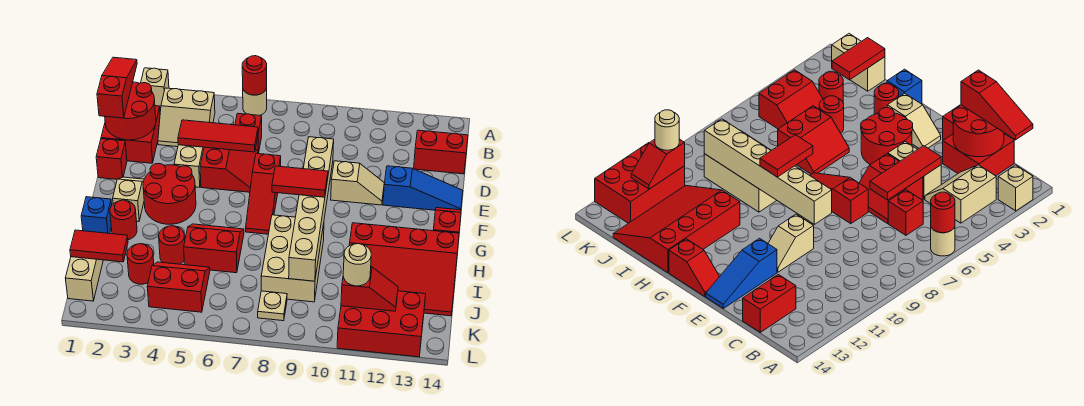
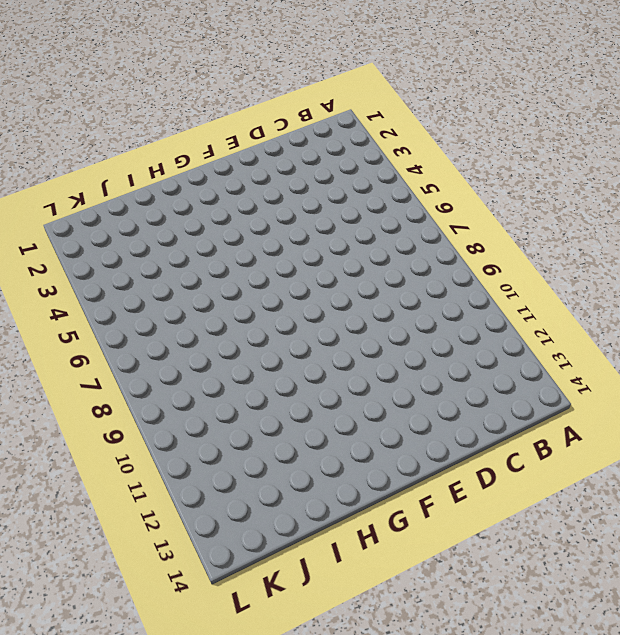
none -> tan brick A2 level 1
none -> tan round brick A6 level 1
none -> tan slope B3:C4 level 1 top B
none -> red brick C1:D2 level 1

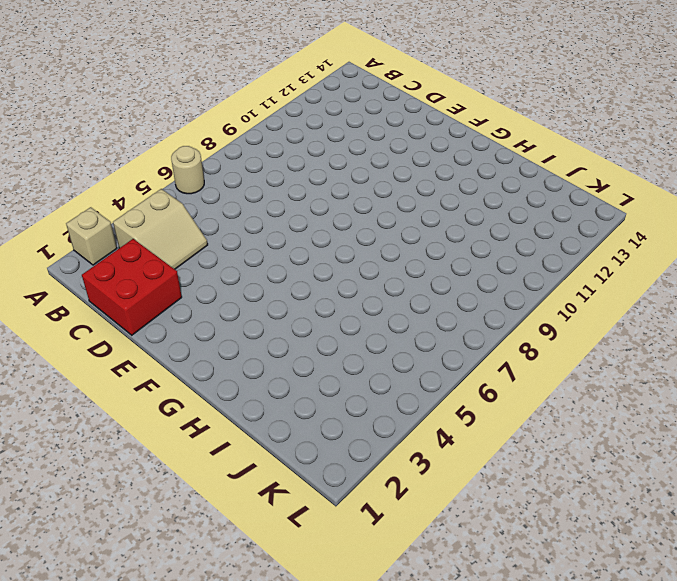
none -> red brick C6 level 1
none -> red brick C13:C14 level 1
none -> tan brick D4:E4 level 1
none -> red slope D5:E6 level 1 top 5

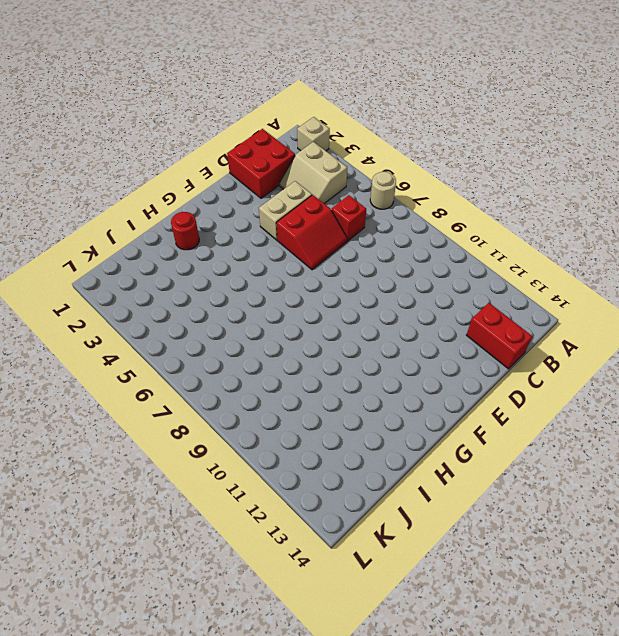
none -> red brick E1 level 1
none -> red slope E7:G7 level 1 top E
none -> tan slope E10:E11 level 1 top 10
none -> blue slope E12:E14 level 1 top 12

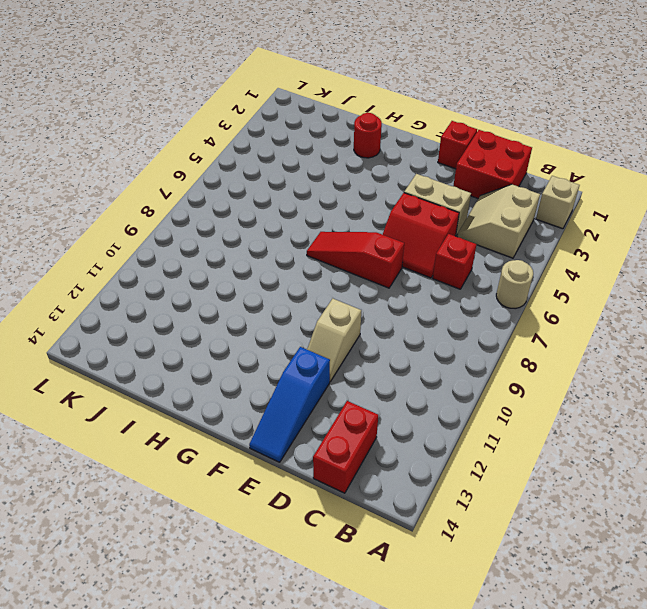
none -> tan slope F2:G2 level 1 top G
none -> red round brick F3:G4 level 1
none -> red slope F14:G14 level 1 top G
none -> blue brick H1 level 1

